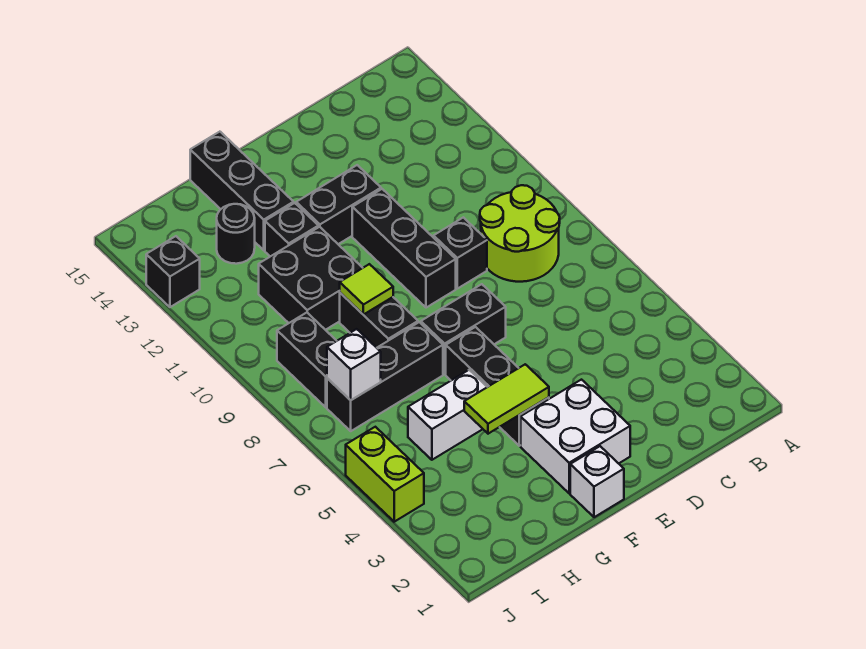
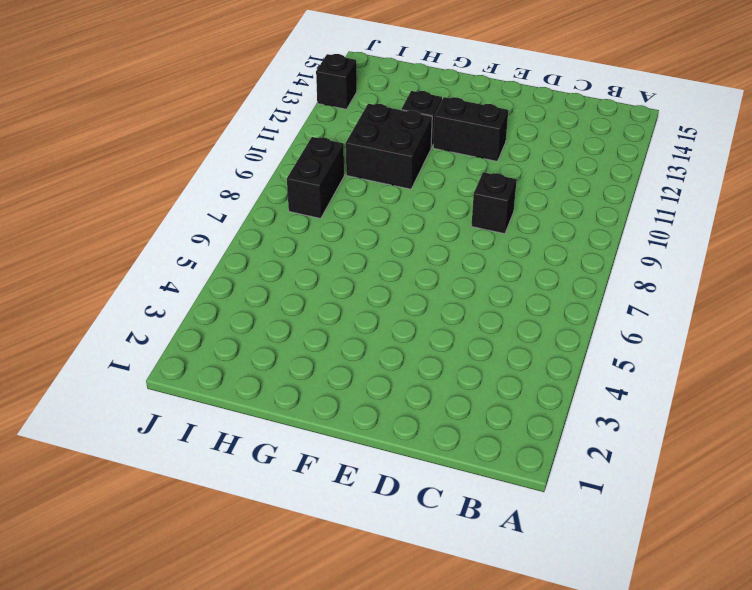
none -> lime round brick B8:C9 level 1
none -> white brick E2:F3 level 1
none -> black brick E7:F7 level 1

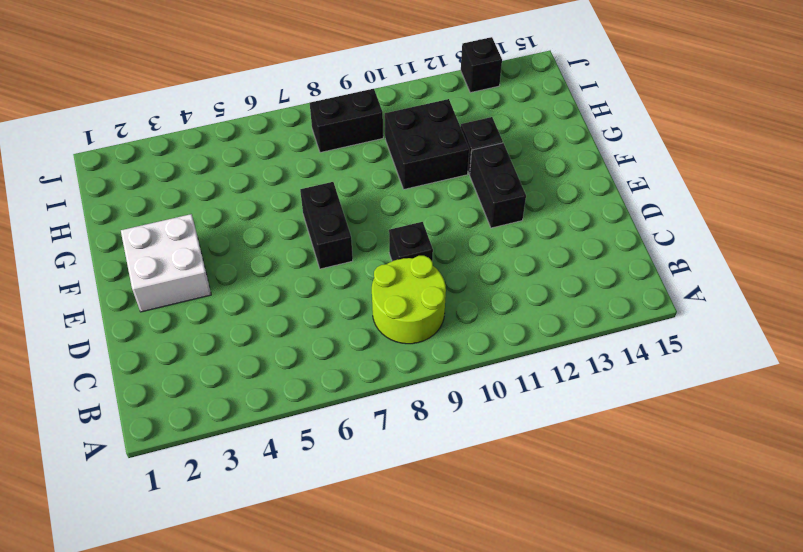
none -> black brick E9:E11 level 1
none -> white brick F1 level 1
none -> black brick F4:F6 level 1

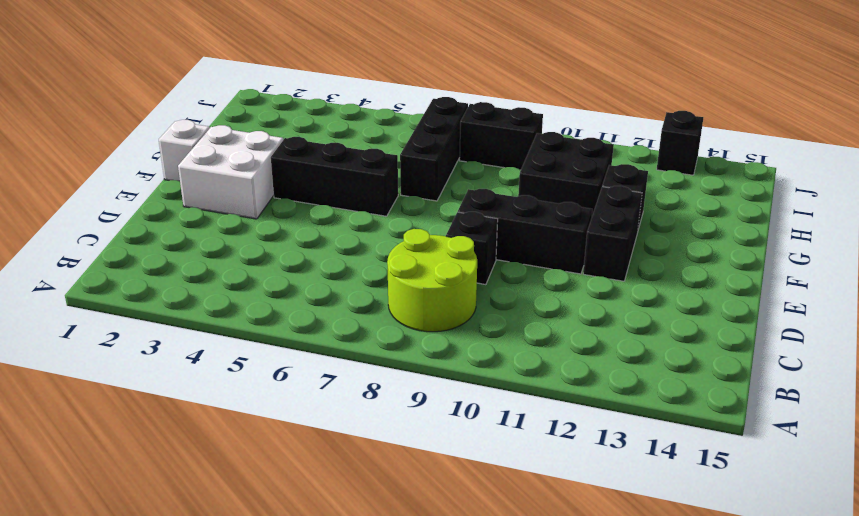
none -> black brick E7:F7 level 1
none -> white brick G5:H5 level 1
none -> black brick G8:G9 level 1

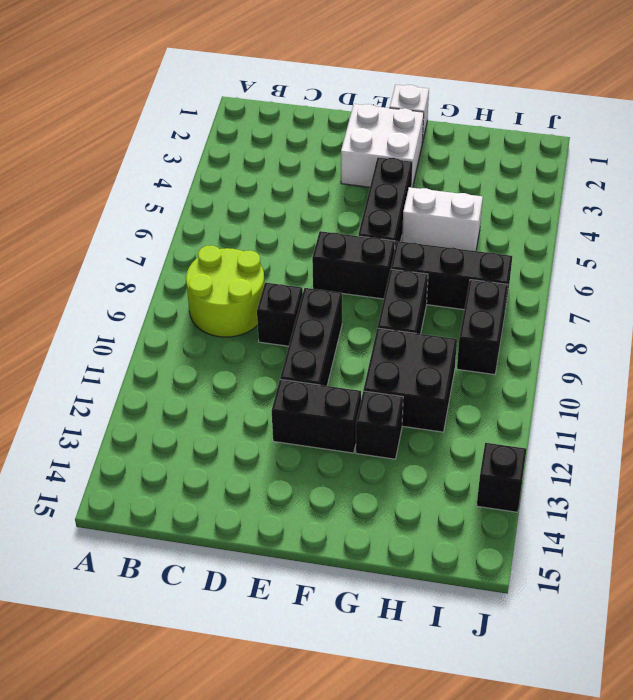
none -> black brick G13:G15 level 1
none -> black round brick H13 level 1
none -> lime brick J4:J5 level 1

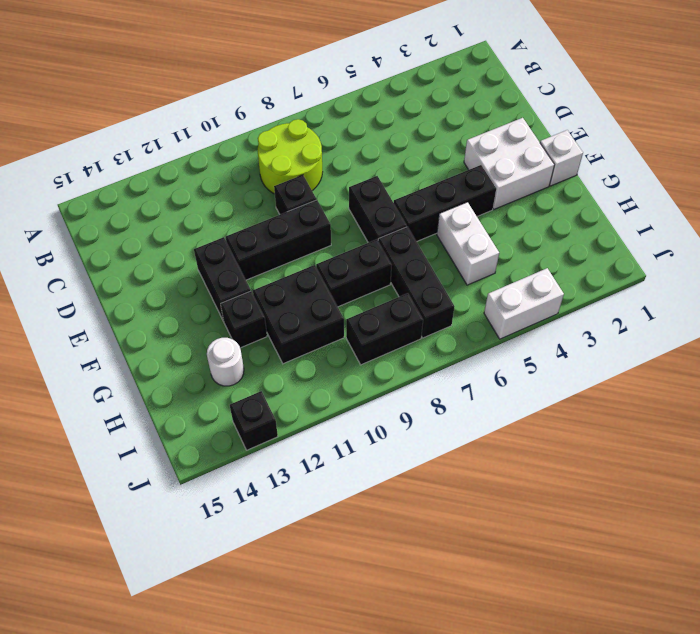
white round brick H13 level 1 -> black round brick H13 level 1
white brick J4:J5 level 1 -> lime brick J4:J5 level 1
none -> black brick G13:G15 level 1
none -> lime tile F4:G4 level 2
none -> lime tile G9 level 2

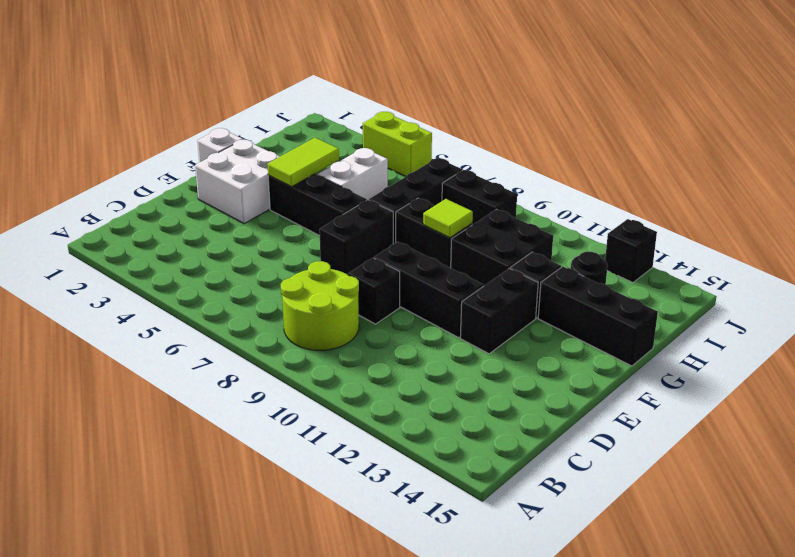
none -> white brick I7 level 2

